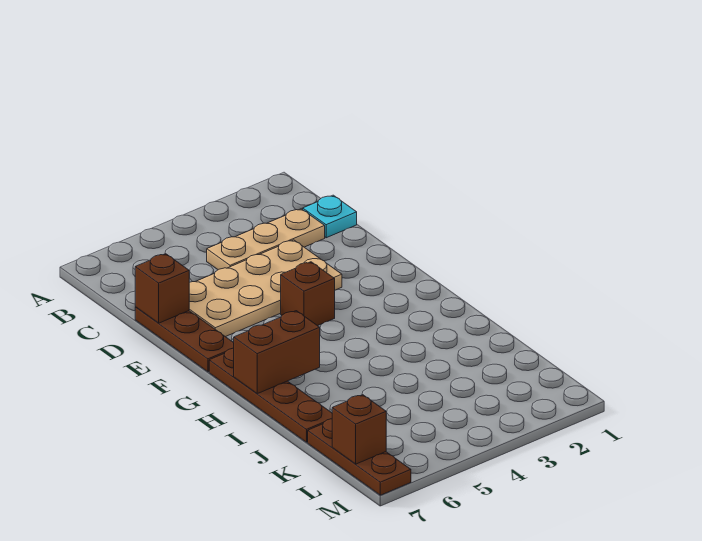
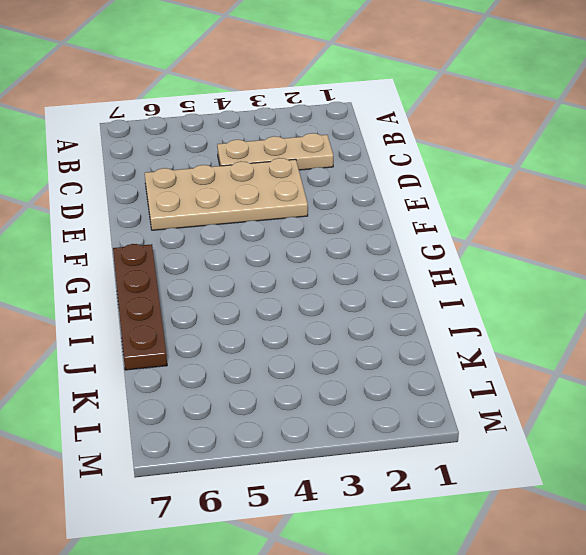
none -> cyan plate C1 level 1
none -> brown plate D7:F7 level 1

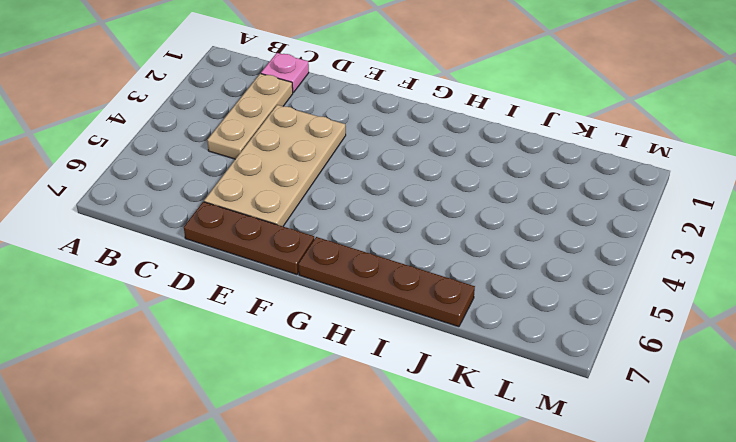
pink plate C1 level 1 -> cyan plate C1 level 1
none -> brown brick F4 level 1
none -> brown plate K7:M7 level 1

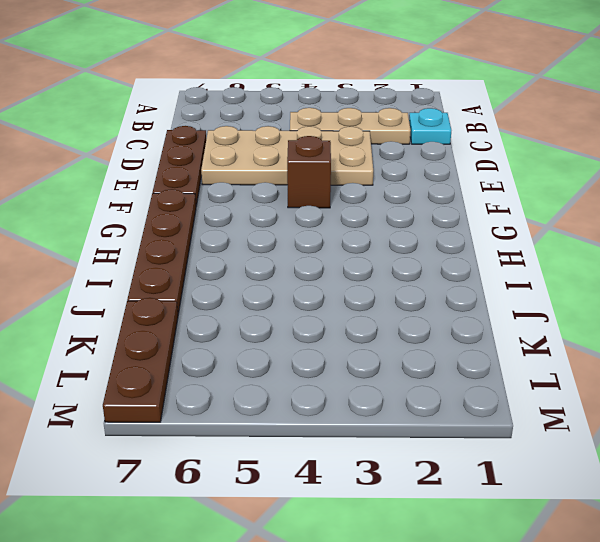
none -> brown brick D7 level 2
none -> brown brick H6:H7 level 2

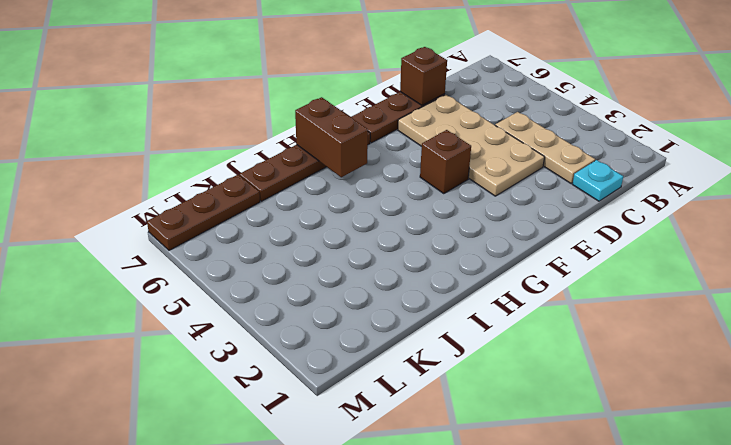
none -> brown brick L7 level 2

